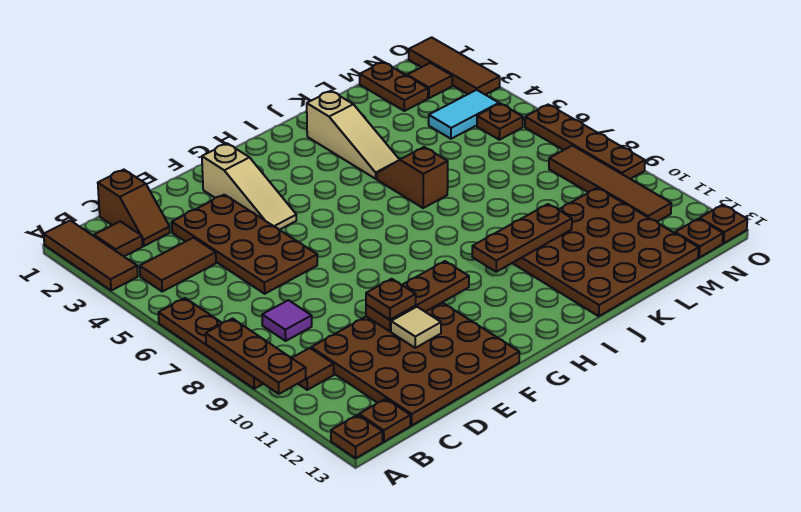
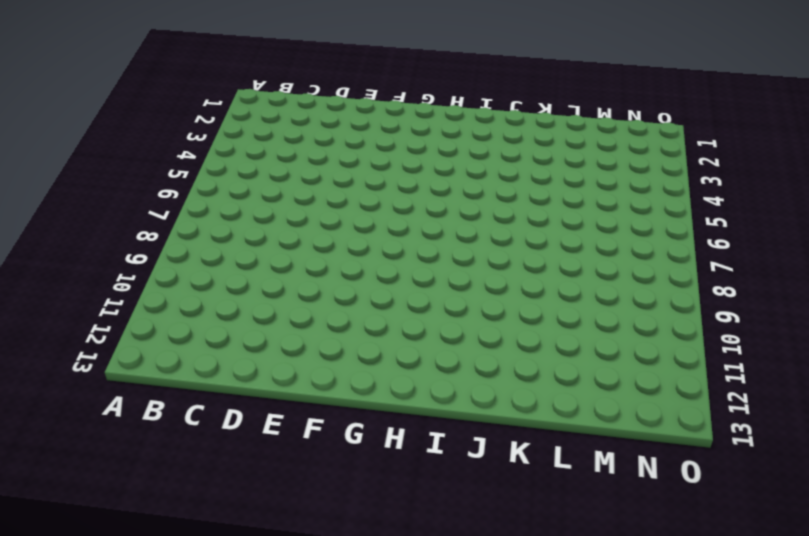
none -> brown tile A1:A3 level 1
none -> brown plate A6:A9 level 1
none -> brown plate A13 level 1

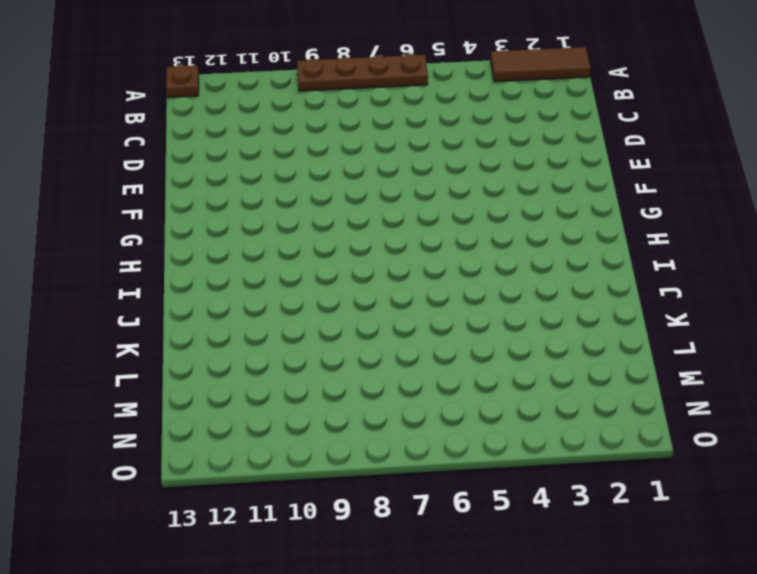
none -> brown tile B2 level 1
none -> brown tile B4:C4 level 1
none -> brown tile B10 level 1

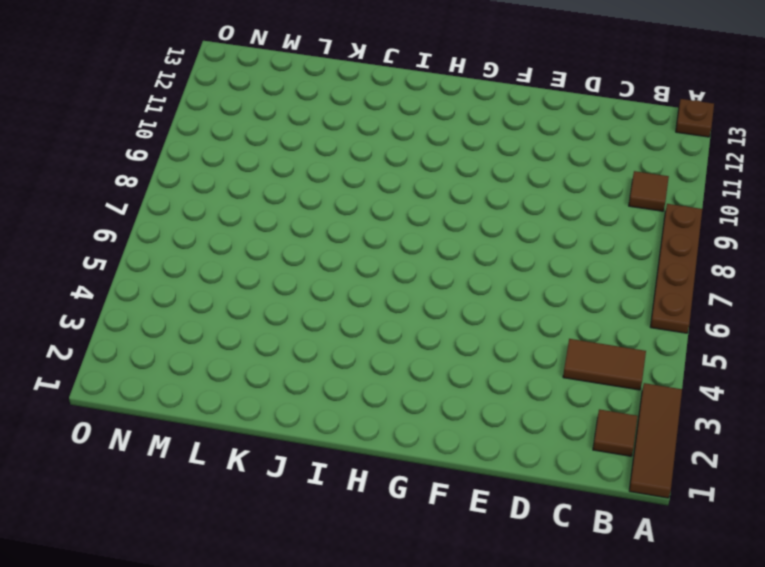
none -> brown plate B13 level 1
none -> brown slope C1:C2 level 1 top 1
none -> purple tile C8 level 1

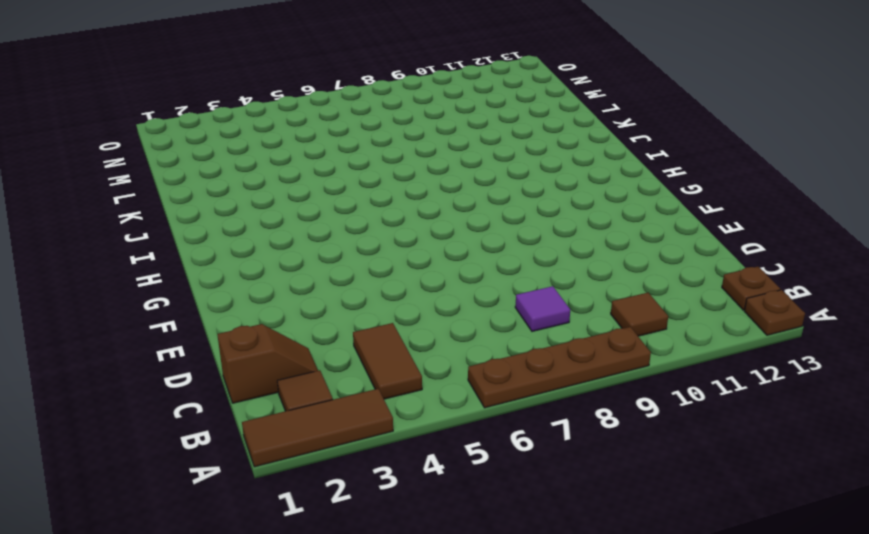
none -> brown plate C10:F13 level 1
none -> brown plate D3:E6 level 1
none -> tan slope F2:F4 level 1 top 2

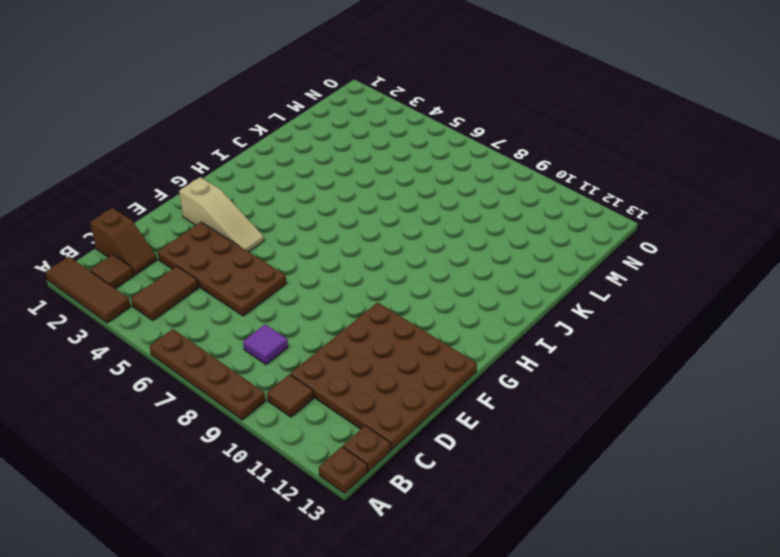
none -> tan slope J2:J4 level 1 top 2
none -> brown slope J5:J6 level 1 top 6
none -> brown plate J10:M13 level 1

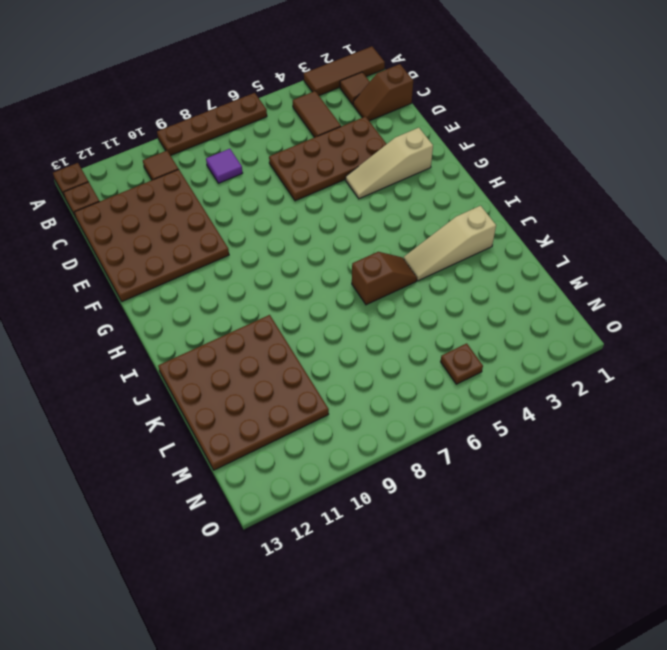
none -> brown plate M1:M2 level 1
none -> cyan tile M4:N4 level 1
none -> brown tile N2 level 1

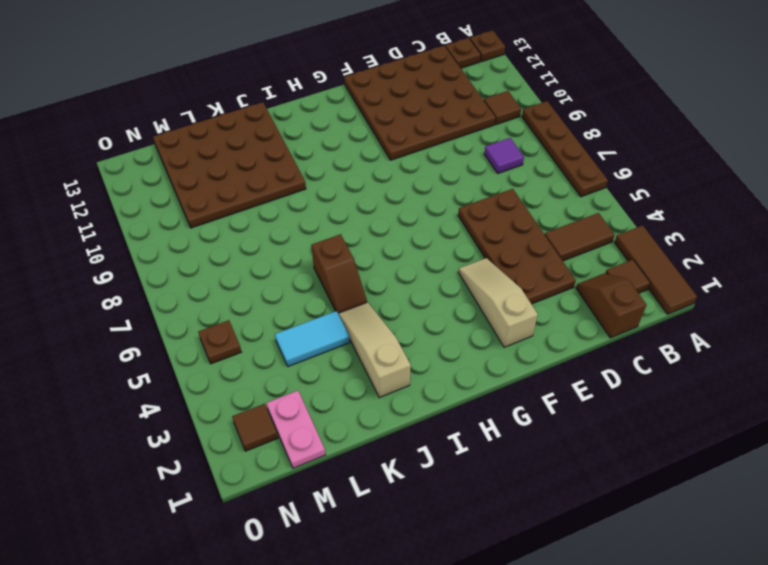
cyan tile K4:L4 level 1 -> cyan tile M4:N4 level 1
pink plate M1:M2 level 1 -> brown plate M1:M2 level 1
none -> brown tile N8:N11 level 1
none -> brown plate N13 level 1
none -> brown tile O1:O3 level 1

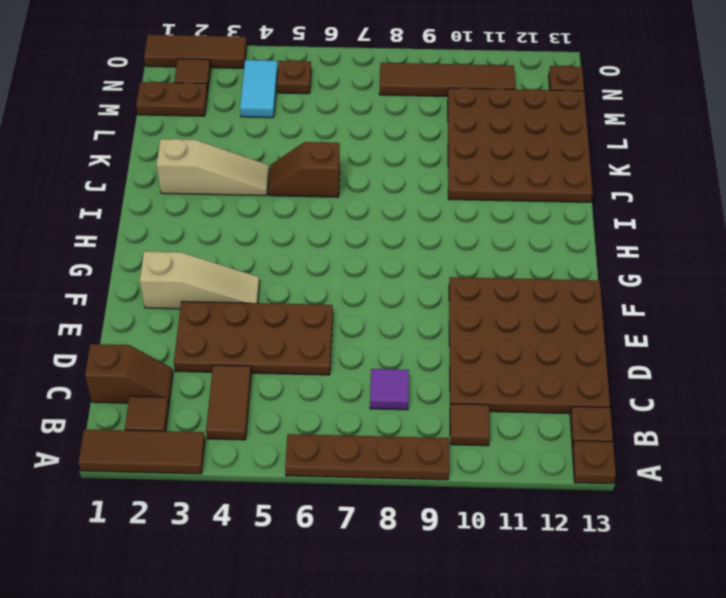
none -> brown plate O6:O9 level 1
none -> brown plate O13 level 1
none -> brown plate A8:A10 level 2

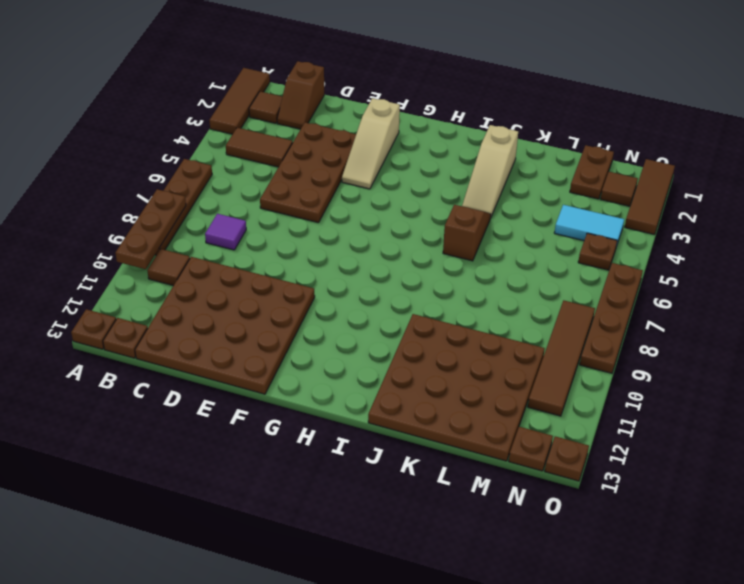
none -> brown plate E10:G10 level 2
none -> tan tile E11 level 2
none -> brown plate I10:K10 level 2

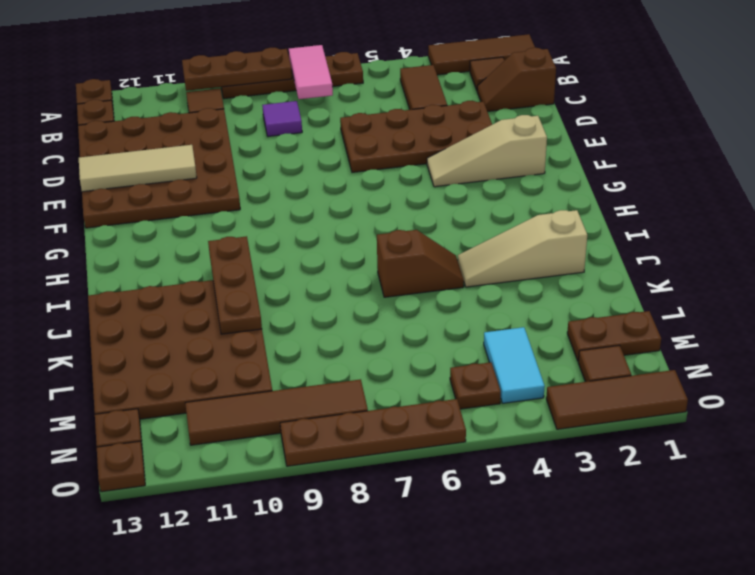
pink tile A7:B7 level 2 -> none
tan tile E11:E13 level 2 -> tan tile E11 level 2
none -> brown plate E10:G10 level 2
none -> brown plate E10 level 3

